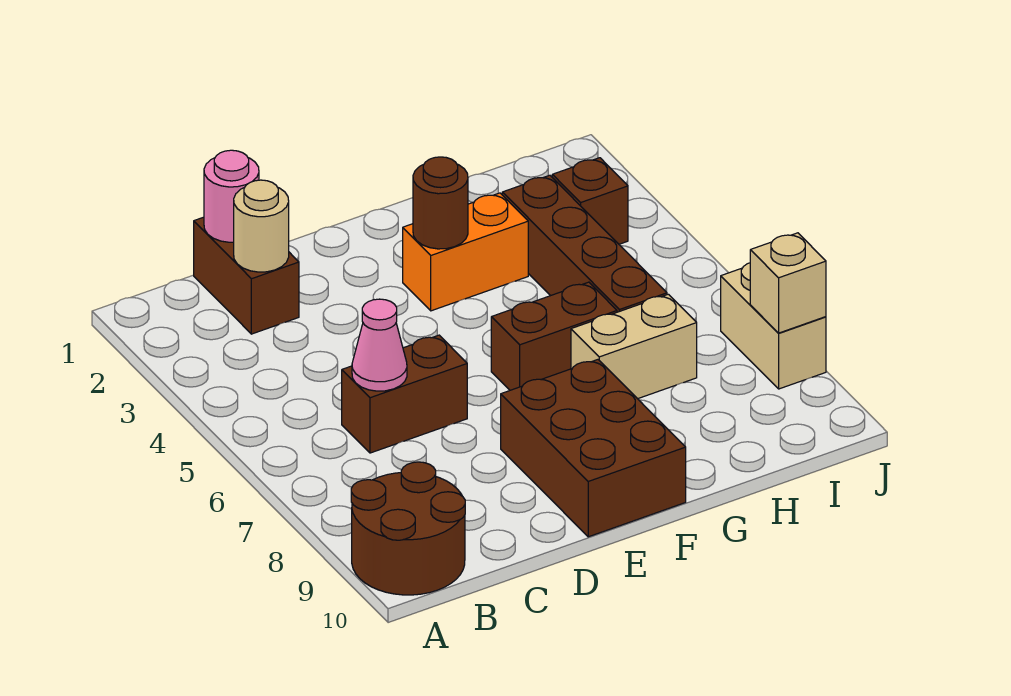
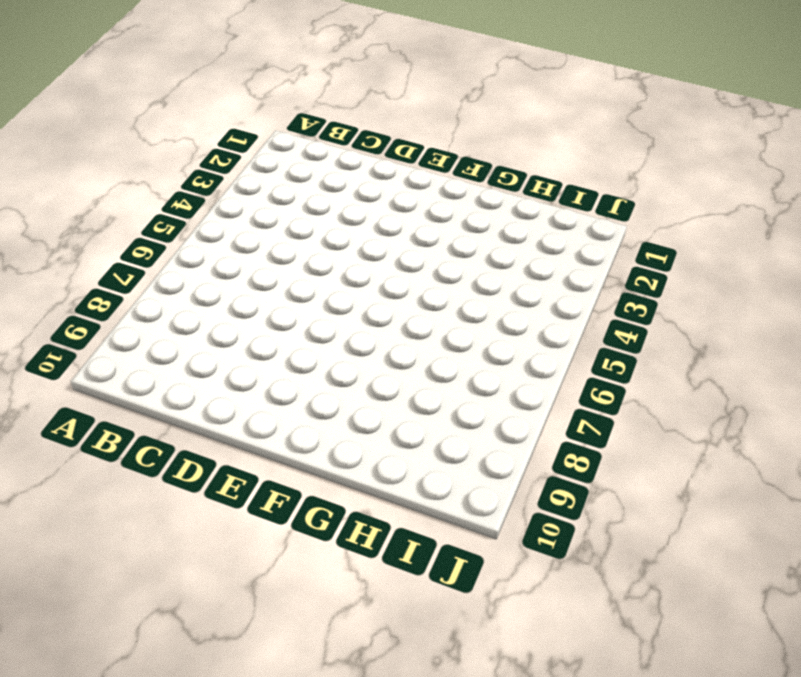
none -> brown round brick A9:B10 level 1
none -> brown brick C1:C2 level 1
none -> brown brick C6:D6 level 1

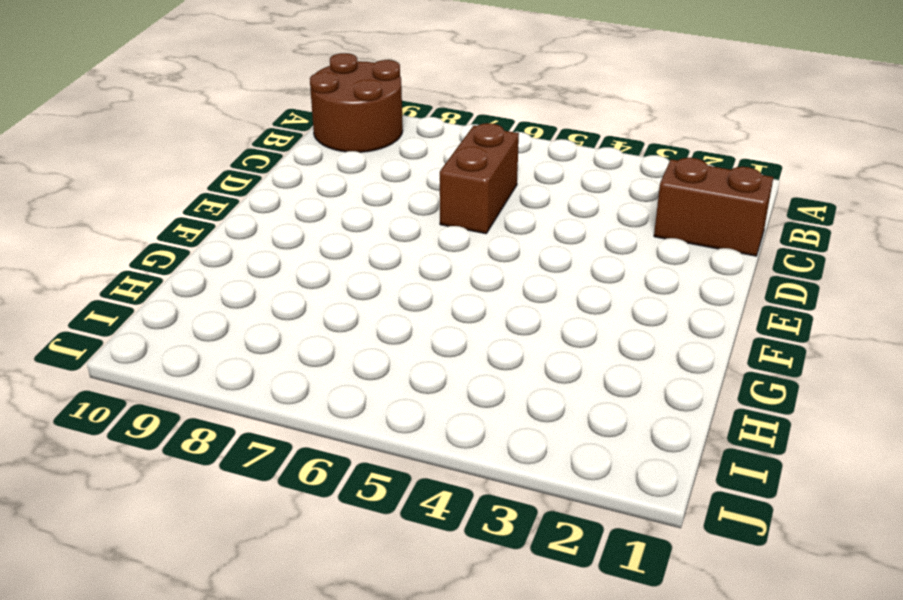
none -> brown brick E8:F10 level 1
none -> orange brick F3:G3 level 1
none -> brown brick F6:G6 level 1

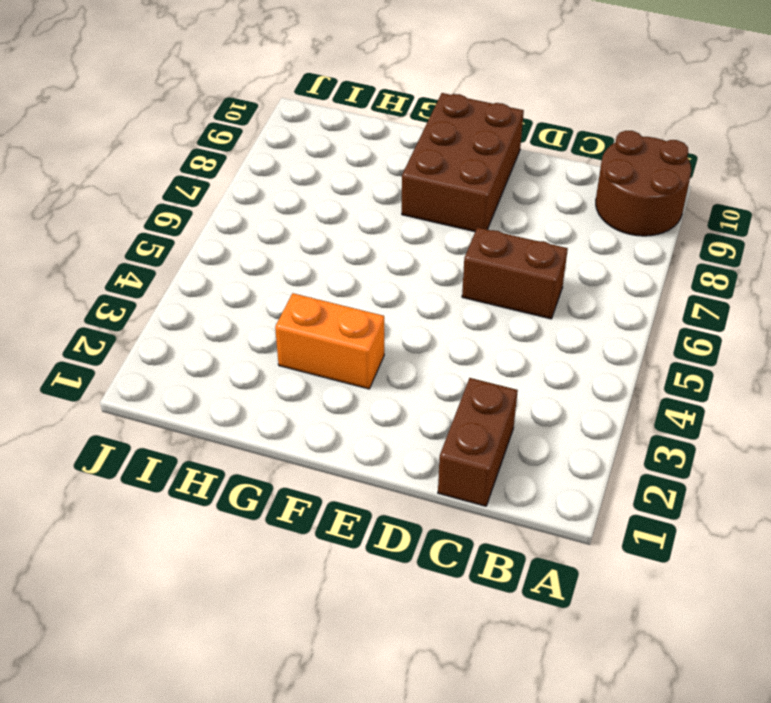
none -> brown brick F6:G6 level 1
none -> tan brick G7:H7 level 1
none -> brown brick H3:H6 level 1

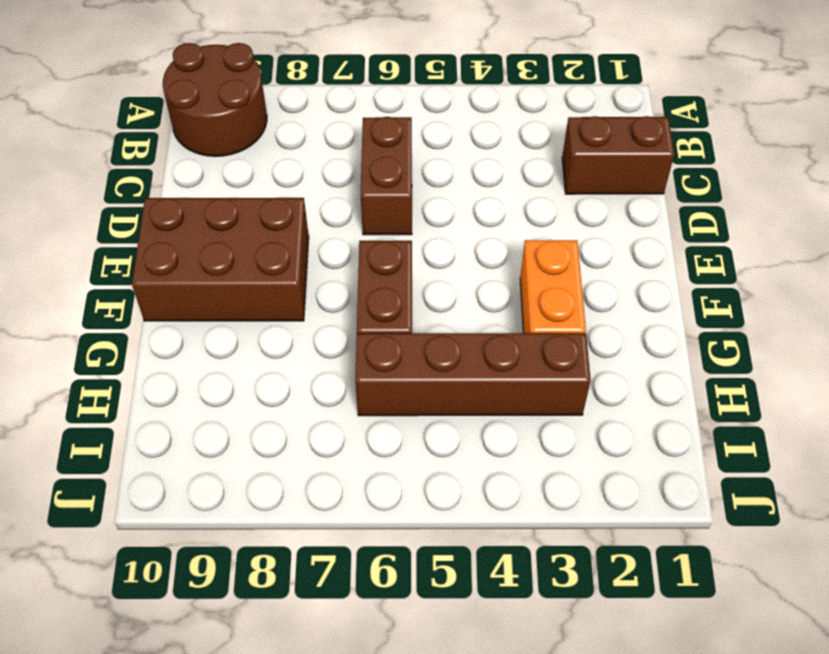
none -> tan brick G7:H7 level 1
none -> brown brick I3 level 1
none -> tan brick J7:J8 level 1

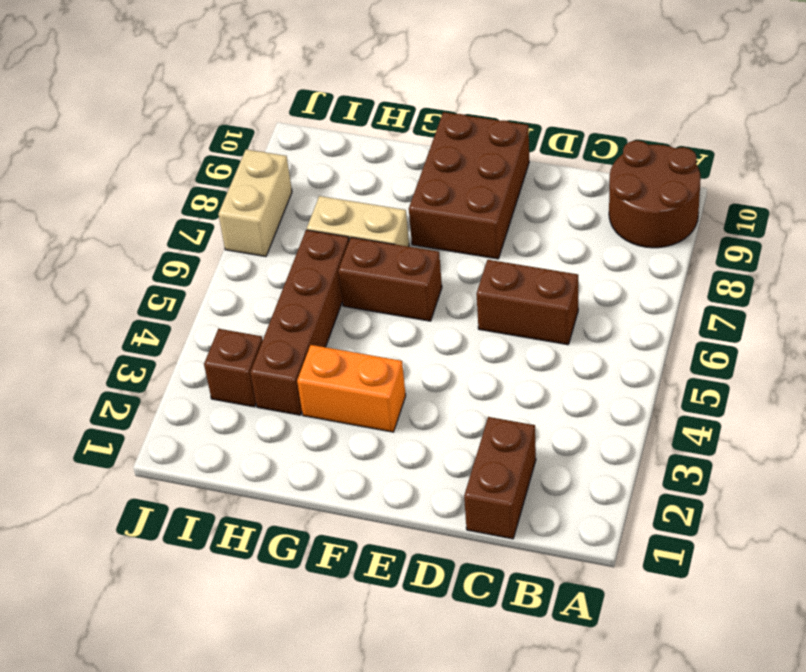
none -> pink round brick C1 level 2
none -> tan round brick C2 level 2
none -> pink cone C6 level 2

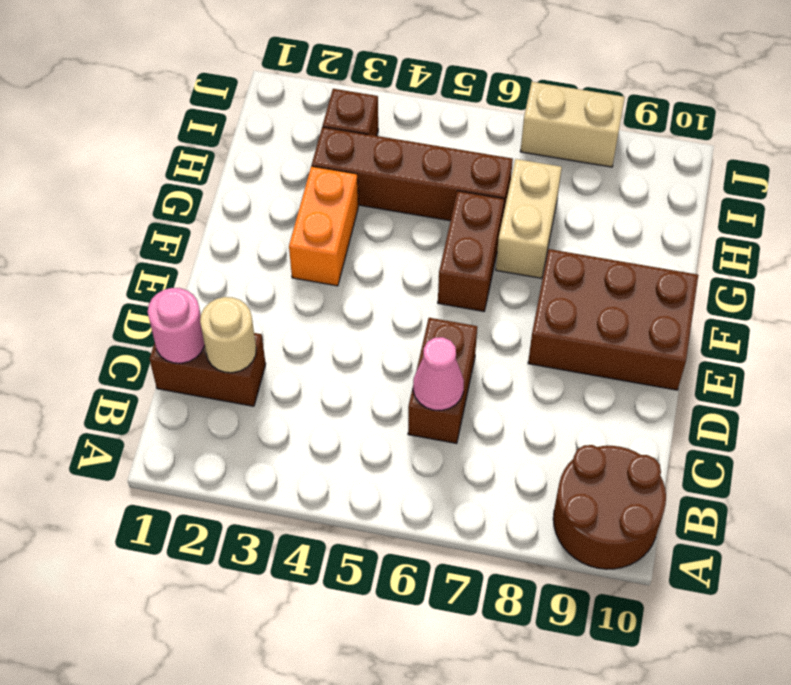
none -> brown round brick F3 level 2
none -> tan brick J8 level 2

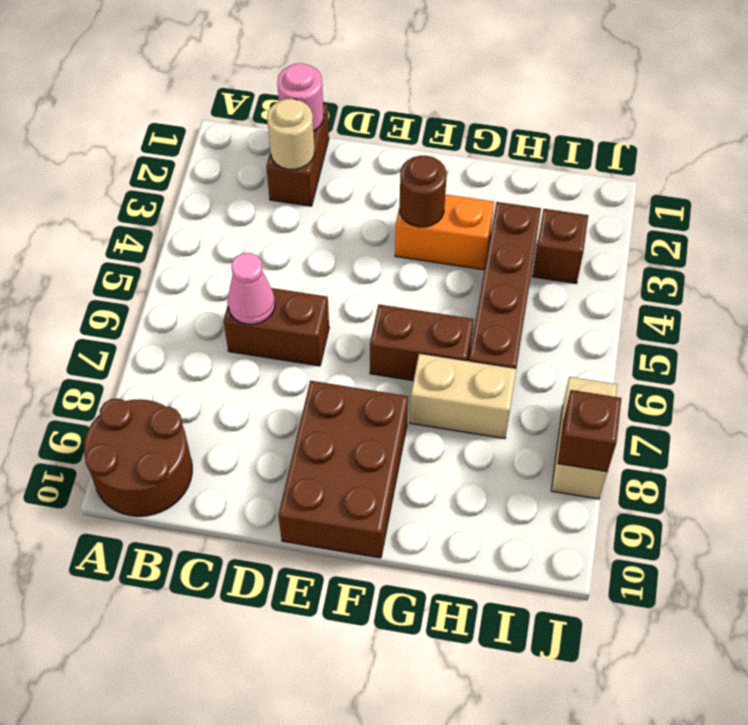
brown brick J8 level 2 -> tan brick J8 level 2

